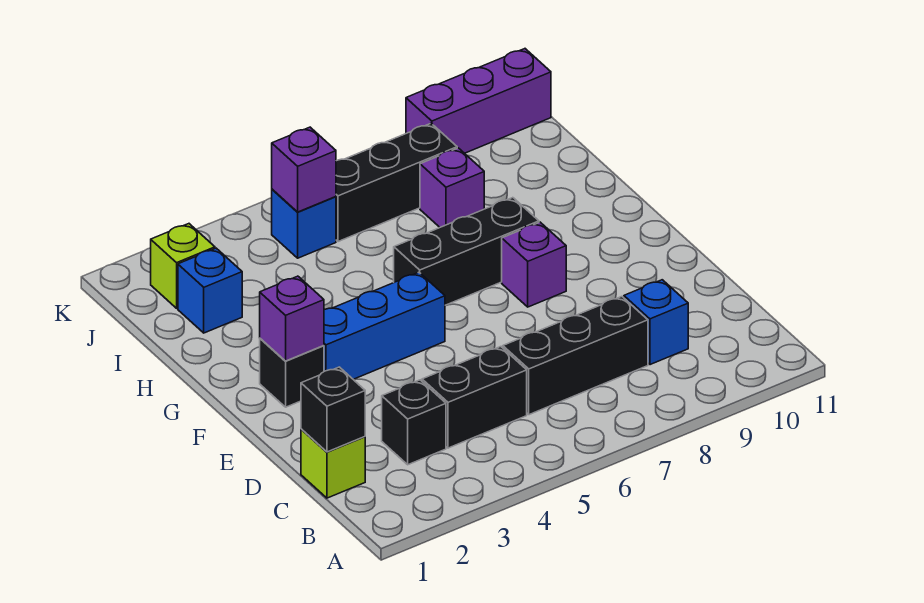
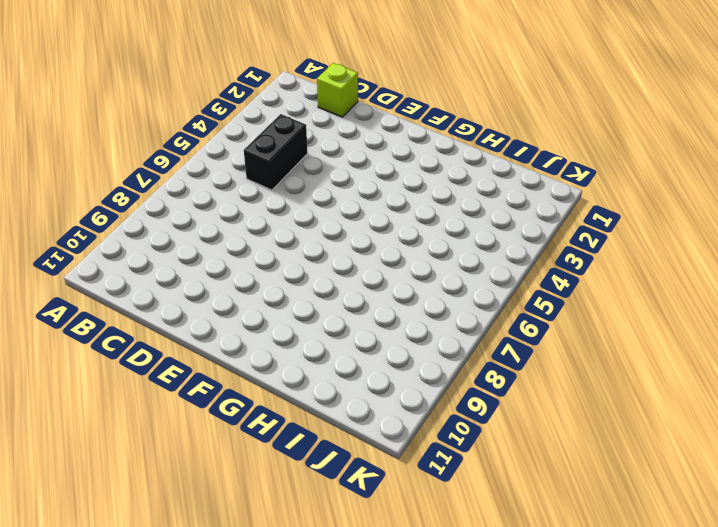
none -> black brick C3 level 1
none -> black brick C6:C8 level 1
none -> blue brick C9 level 1

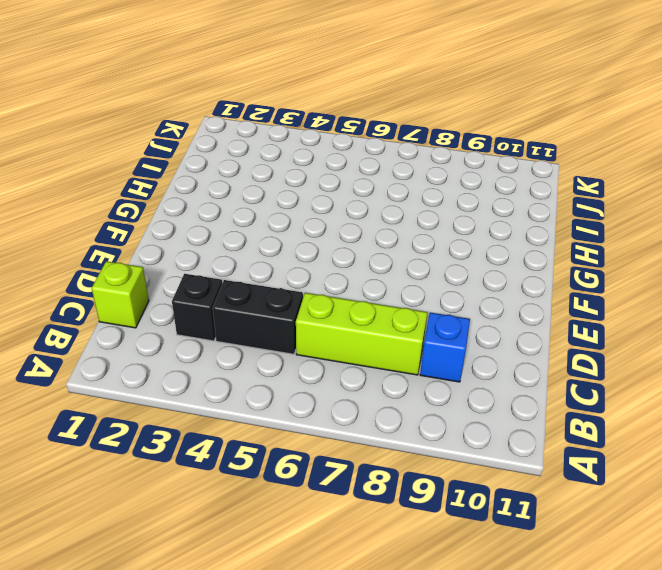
lime brick C6:C8 level 1 -> black brick C6:C8 level 1
none -> black brick F2 level 1
none -> blue brick F3:F5 level 1
none -> purple brick F8 level 1

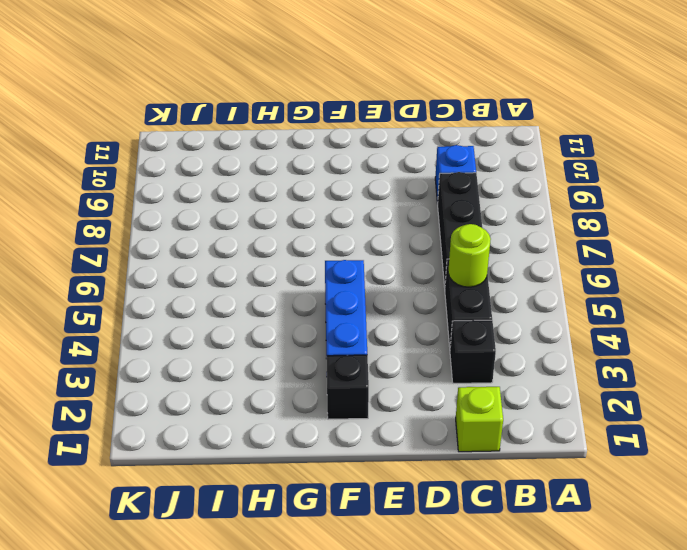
lime round brick C5 level 2 -> none
none -> purple brick F8 level 1
none -> black brick G6:G8 level 1
none -> blue brick I2 level 1

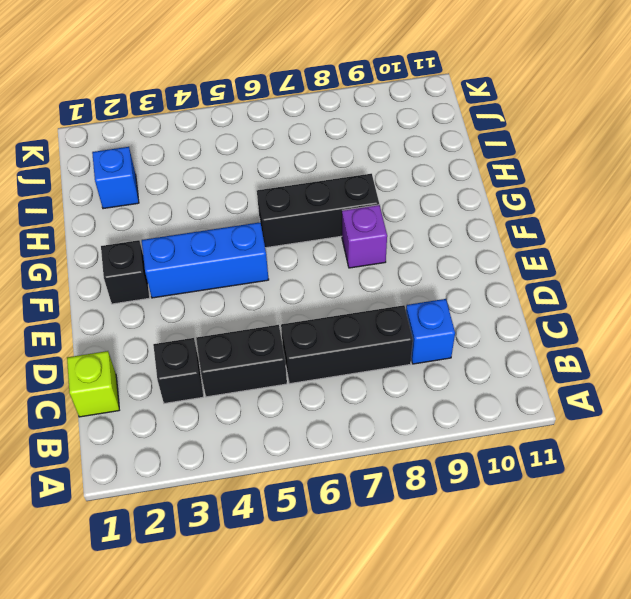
none -> purple brick I8 level 1
none -> lime brick J2 level 1
none -> blue brick J5 level 1

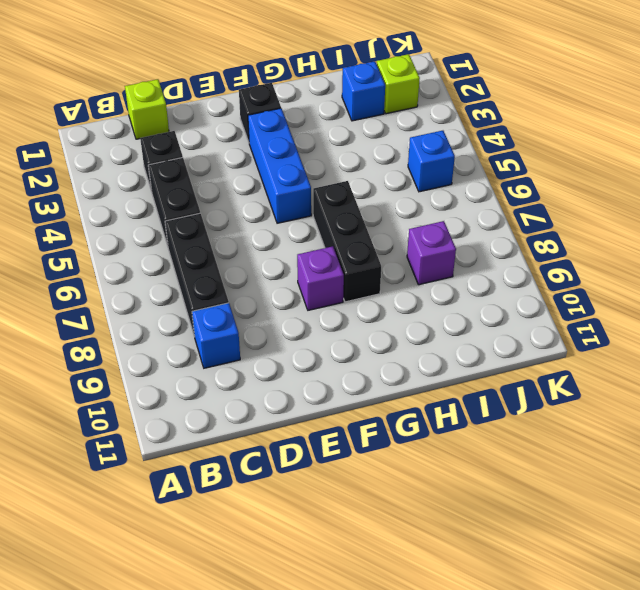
none -> black brick J6:J8 level 1
none -> purple brick K9:K11 level 1
none -> black brick C1 level 2

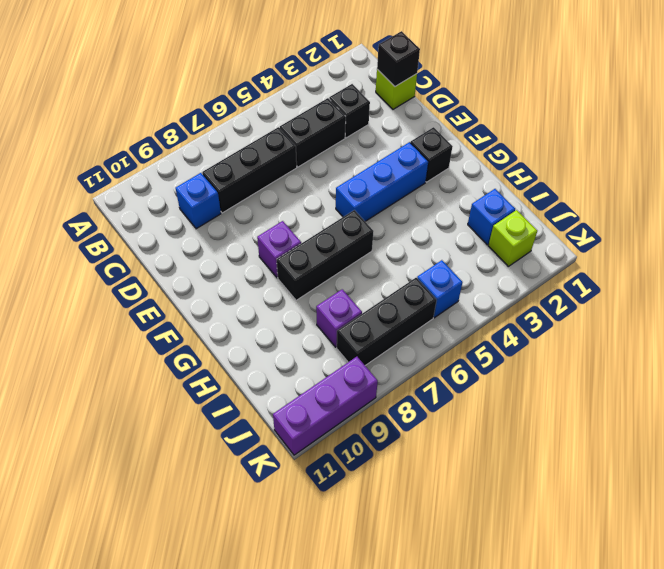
none -> purple brick F2 level 2
none -> purple brick J5 level 2

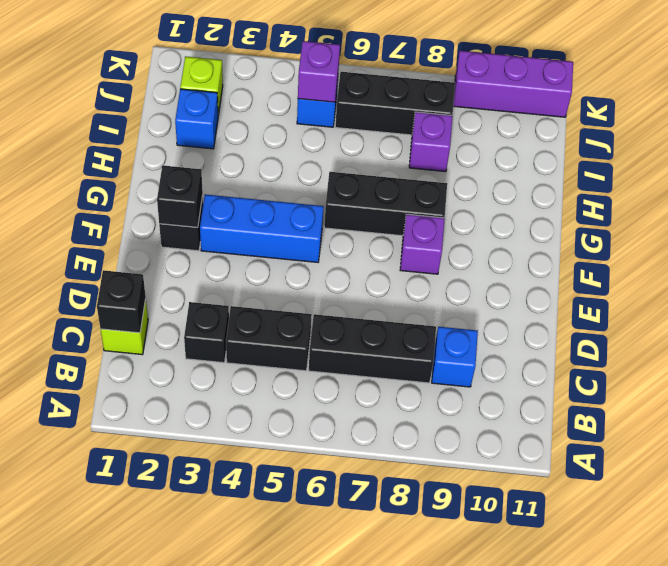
black brick F2 level 2 -> purple brick F2 level 2

